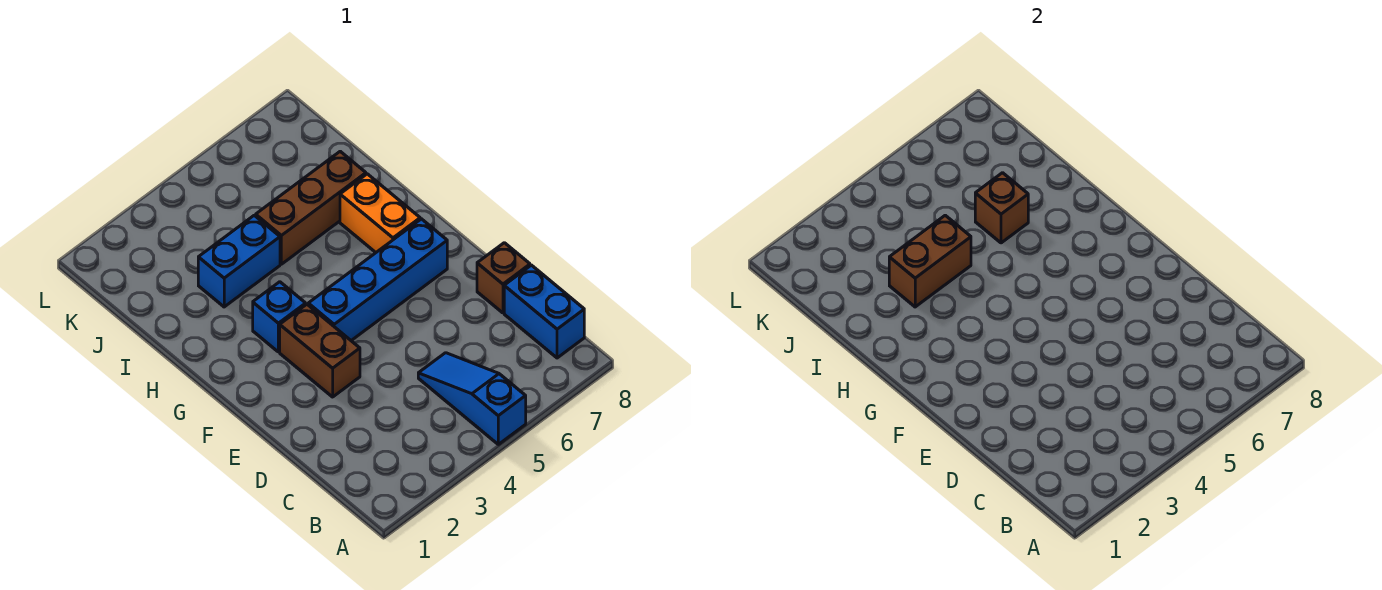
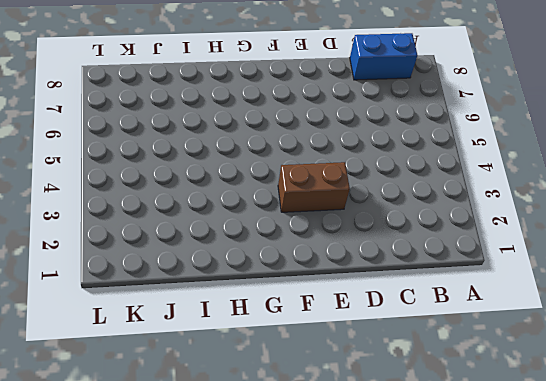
none -> blue slope A5:C5 level 1 top A
none -> brown brick D8 level 1

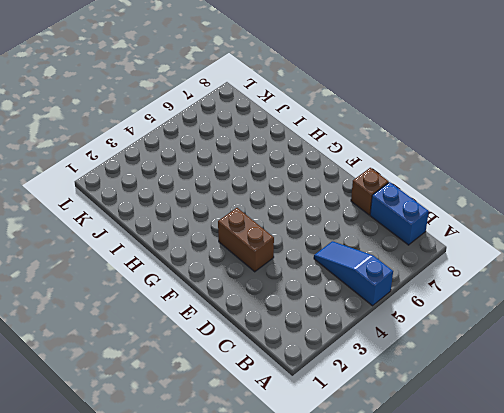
none -> blue brick F4:F7 level 1
none -> blue brick G3 level 1

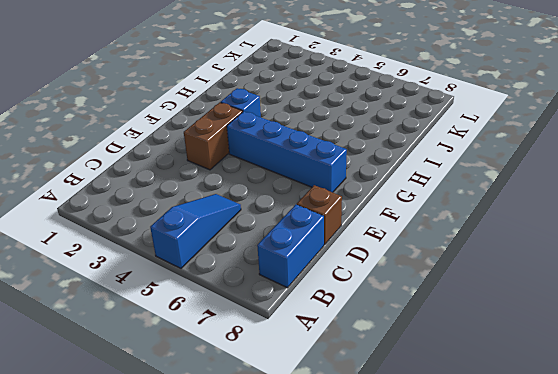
none -> orange brick G7:H7 level 1
none -> blue brick I3:I4 level 1

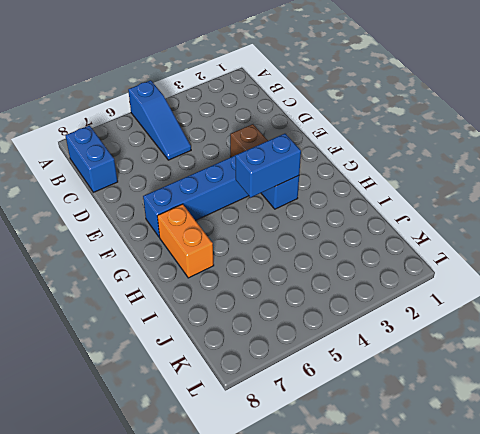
blue brick G3:G4 level 2 -> blue brick I3:I4 level 1
none -> brown brick D8 level 1
none -> brown brick I5:I7 level 1

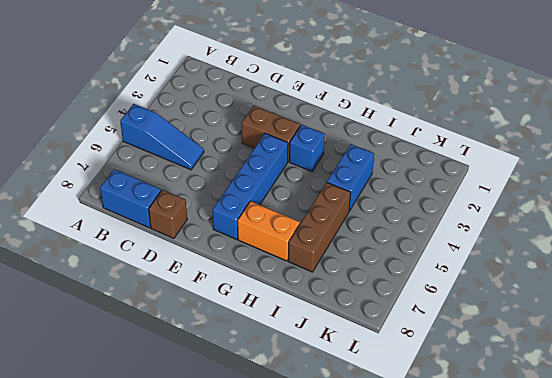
none -> brown brick I3:I4 level 2
none -> brown brick I6 level 2

